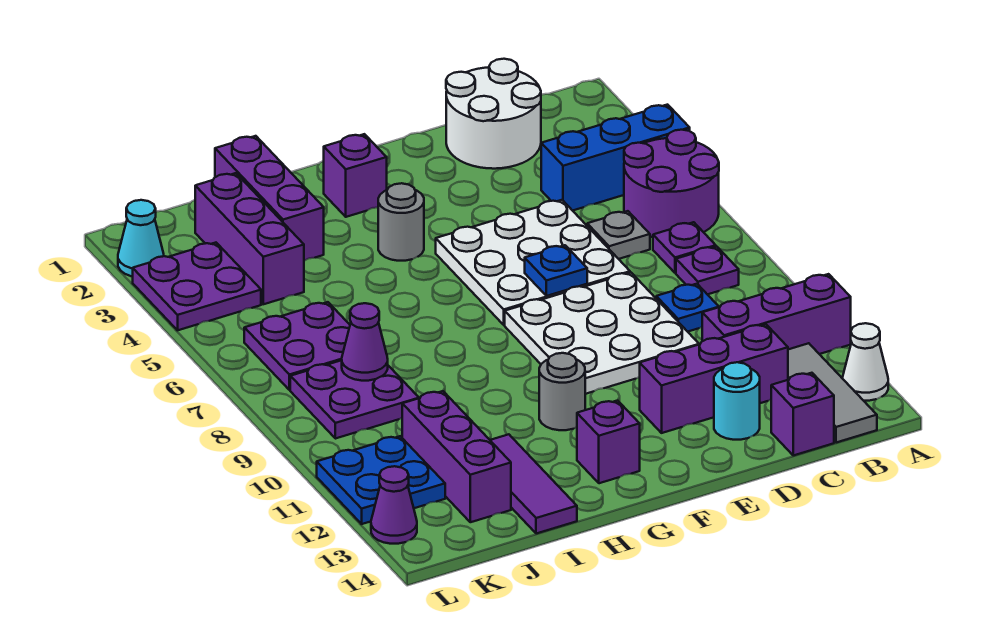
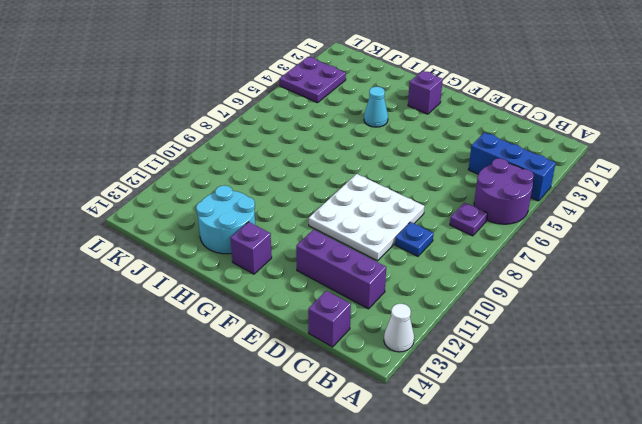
cyan cone H4 level 1 -> cyan cone L2 level 1
cyan round brick H12:I13 level 1 -> purple tile I12:I14 level 1
none -> purple brick A11:C11 level 1
none -> purple plate B8 level 1
none -> grey tile B12:B14 level 1
none -> white round brick C1:D2 level 1

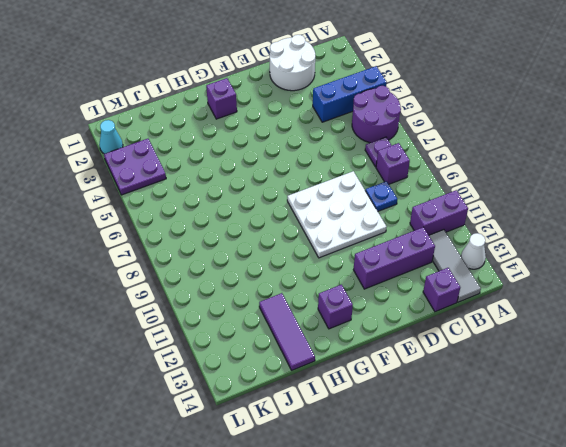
purple brick A11:B11 level 1 -> purple brick A11:C11 level 1
purple brick B8 level 1 -> purple plate B8 level 1
none -> grey plate C6 level 1
none -> white plate D5:F7 level 1
none -> cyan round brick D13 level 1
none -> grey round brick G4 level 1

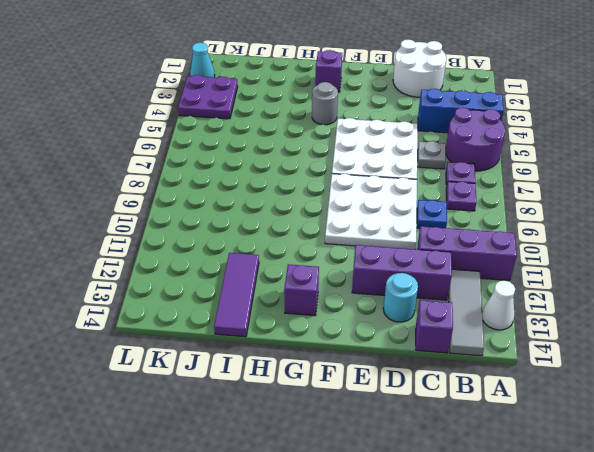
none -> grey round brick G11 level 1
none -> purple brick I1:I3 level 1
none -> purple brick J2:J4 level 1
none -> purple plate J6:K7 level 1

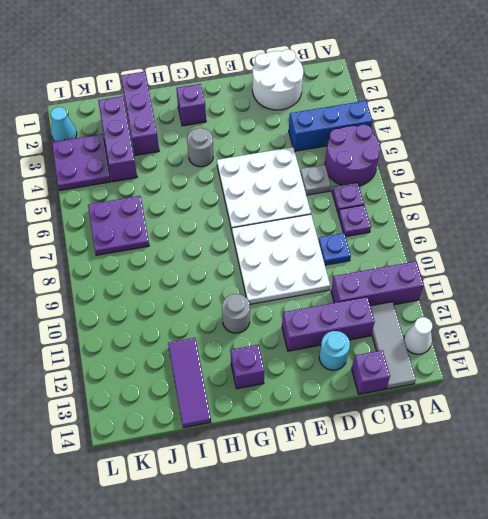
none -> purple plate J8:K9 level 1
none -> purple brick J11:J13 level 1
none -> blue plate K11:L12 level 1
none -> purple cone L13 level 1

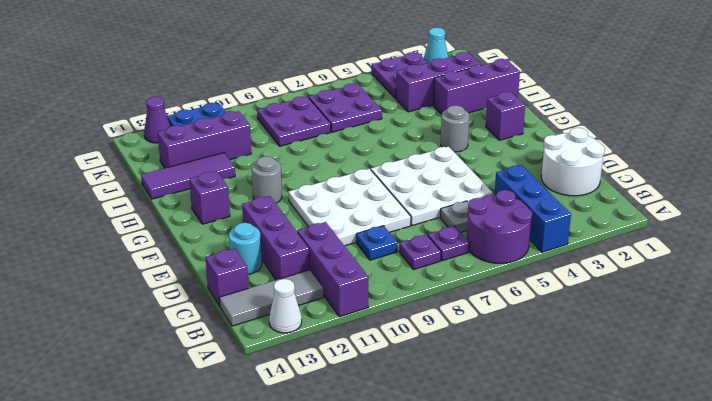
none -> blue plate E7 level 2
none -> purple cone J8 level 2

